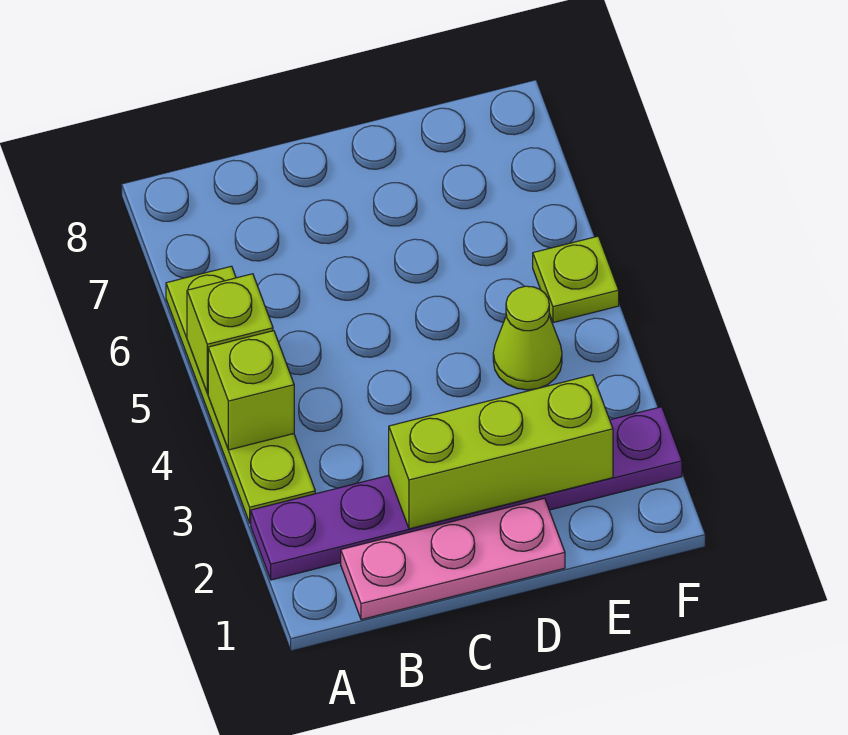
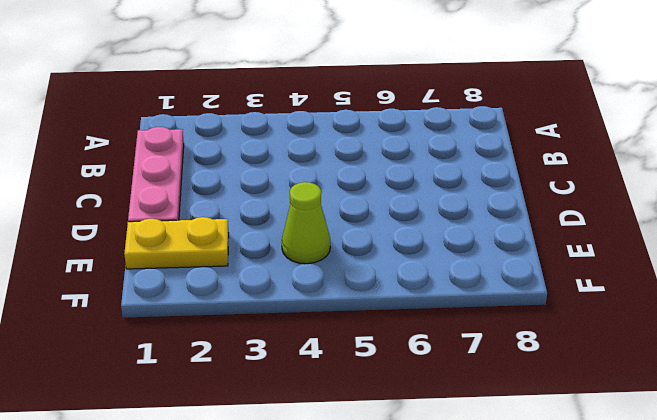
yellow plate E1:E2 level 1 -> purple plate A2:F2 level 1
none -> lime plate A3:A6 level 1
none -> lime plate F5 level 1

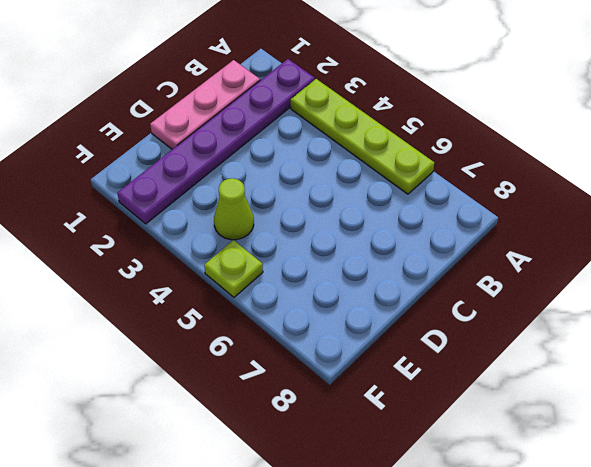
none -> lime brick A4 level 2
none -> lime brick A5 level 2

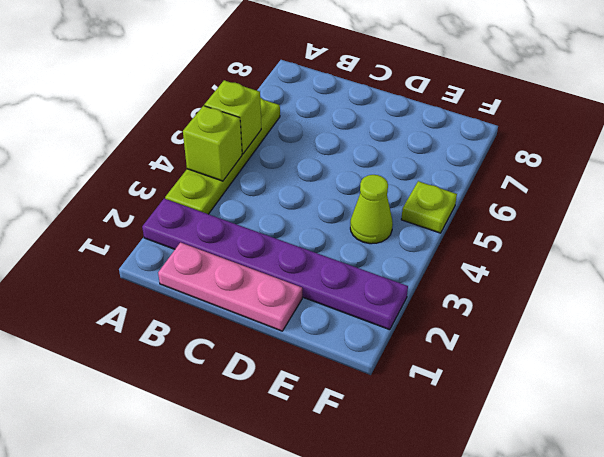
none -> lime brick C2:E2 level 2

